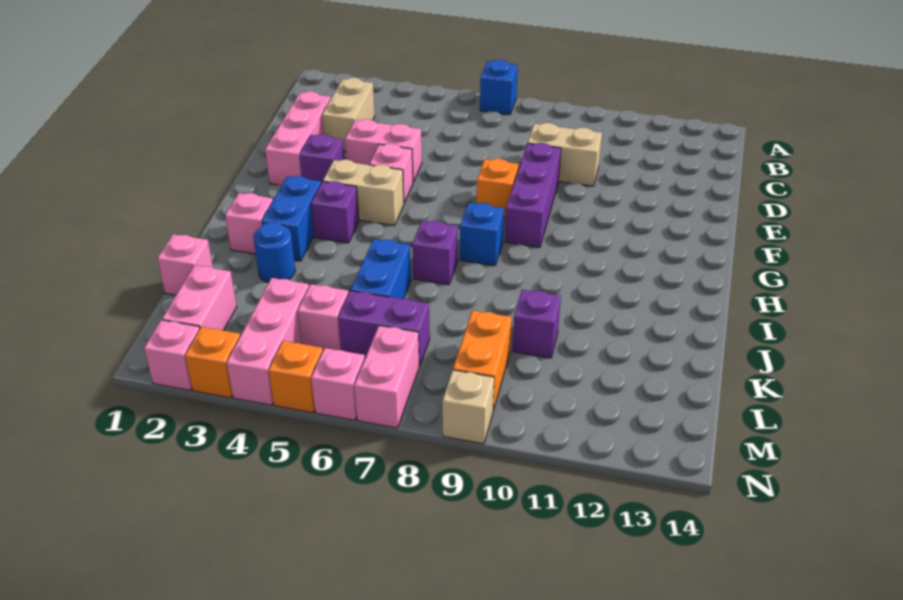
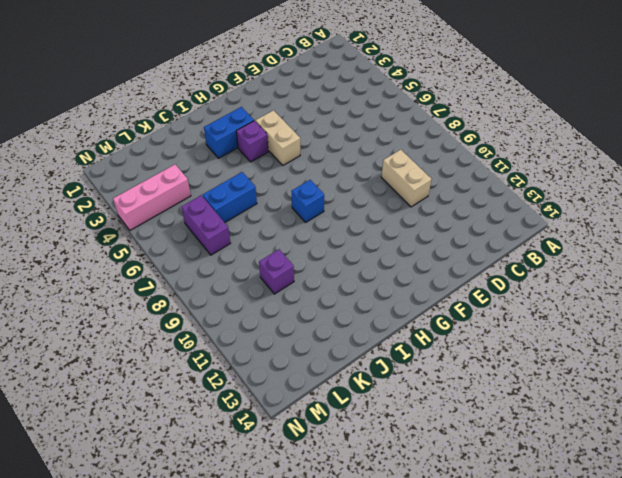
none -> blue brick A7 level 1
none -> tan brick C3:D3 level 1
none -> pink brick D2:F2 level 1
none -> pink brick E4:E5 level 1

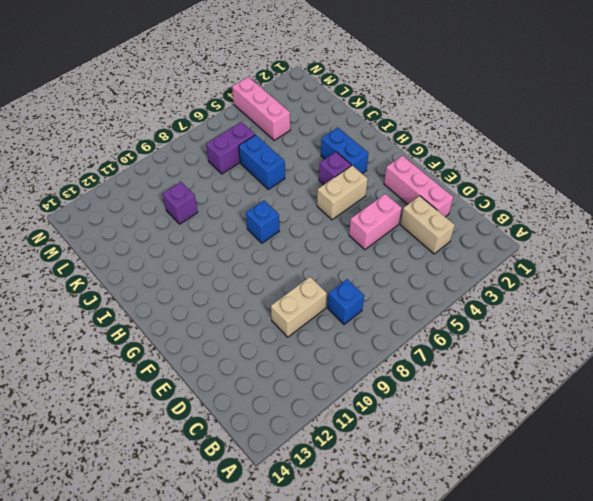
blue brick C8 level 1 -> blue brick A7 level 1
none -> purple brick E9:G9 level 1
none -> purple brick F3 level 1
none -> pink brick F5 level 1
none -> orange brick F8 level 1

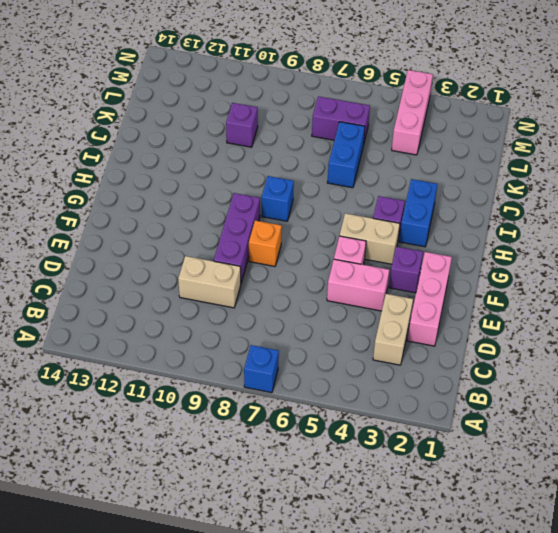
none -> pink brick I2 level 1
none -> purple brick I7 level 1
none -> blue round brick J3 level 1
none -> pink brick K1 level 1

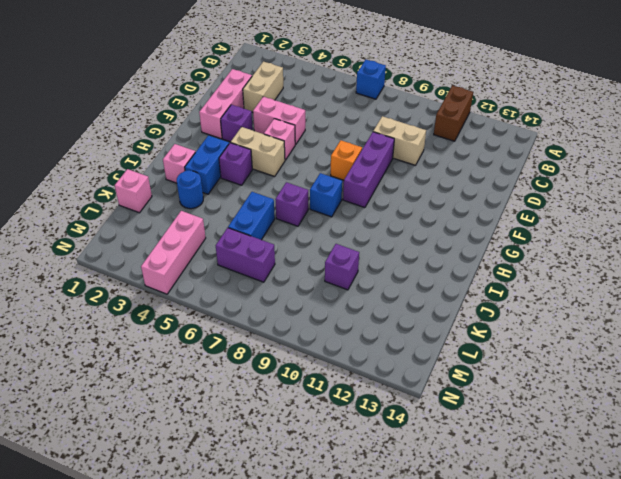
brown brick A11:B11 level 1 -> none
none -> pink brick L2:M2 level 1
none -> pink brick L5 level 1
none -> orange brick L9:M9 level 1
none -> pink brick M7:N7 level 1

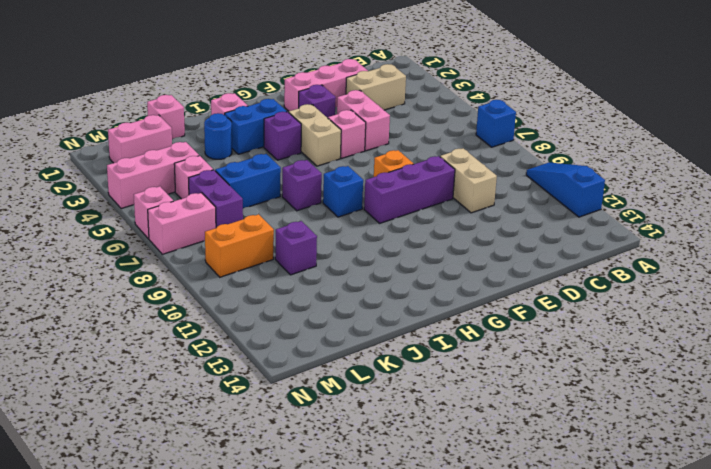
blue slope A10:A12 level 1 top 12 -> none
none -> pink brick N2 level 1
none -> orange brick N3 level 1
none -> orange brick N5 level 1
none -> tan brick N9 level 1

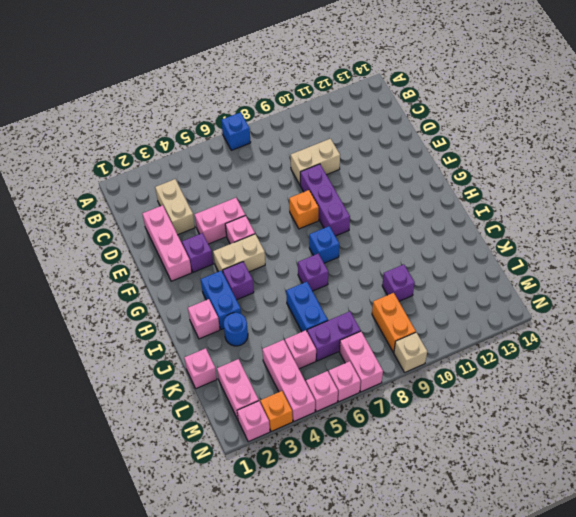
pink brick N5 level 1 -> orange brick N5 level 1

